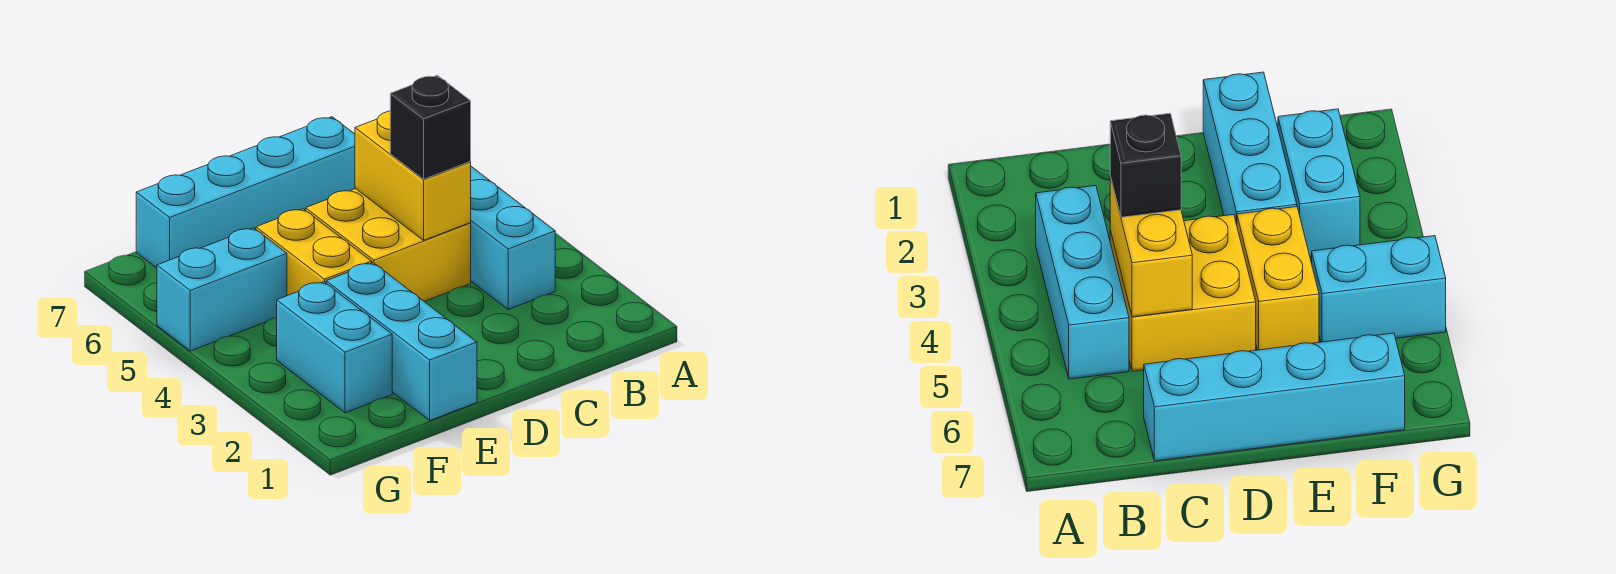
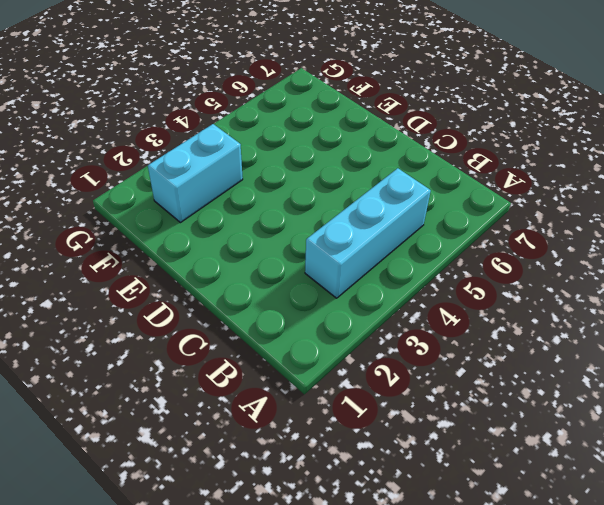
none -> yellow brick C4:D5 level 1
none -> cyan brick C7:F7 level 1

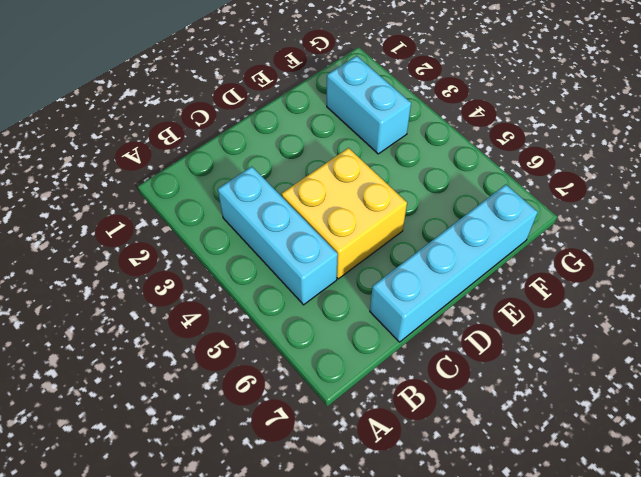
none -> cyan brick E1:E3 level 1
none -> yellow brick E4:E5 level 1

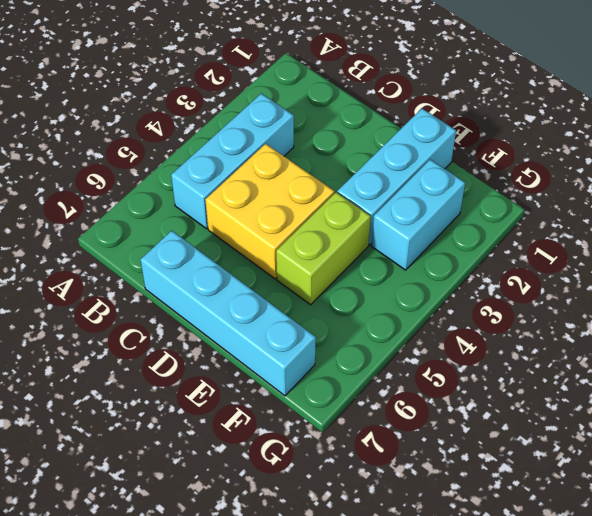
lime brick E4:E5 level 1 -> yellow brick E4:E5 level 1
none -> cyan brick F5:G5 level 1
none -> yellow brick C4:C5 level 2

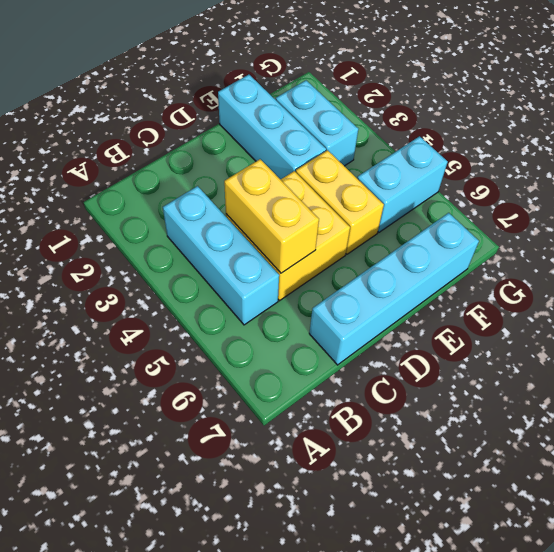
none -> black brick C4 level 3

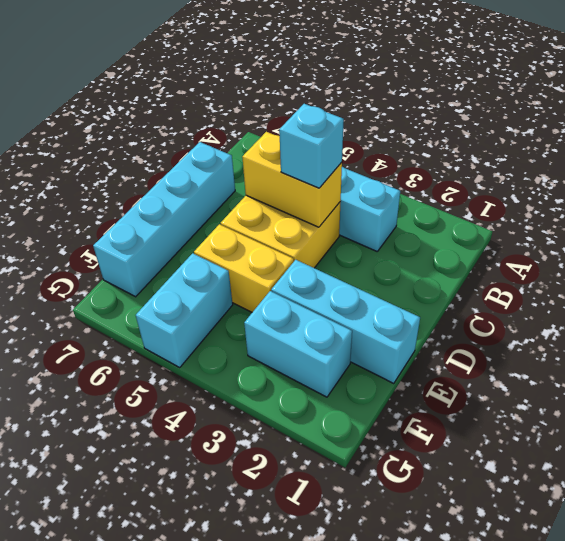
cyan brick C4 level 3 -> black brick C4 level 3

